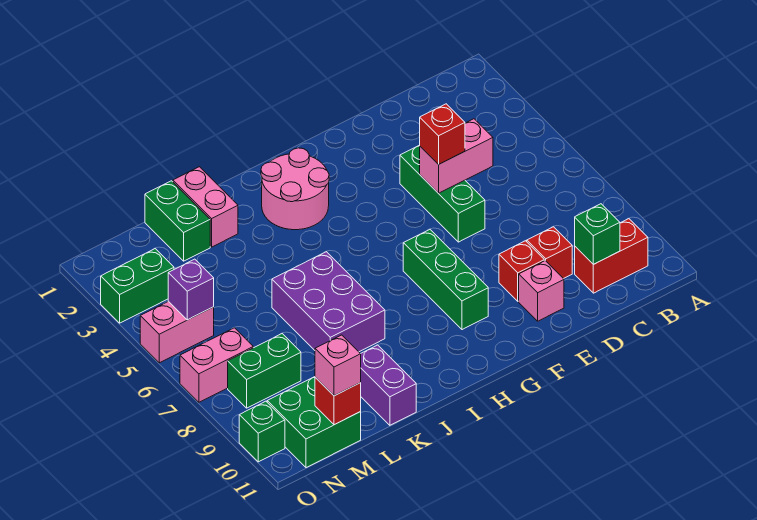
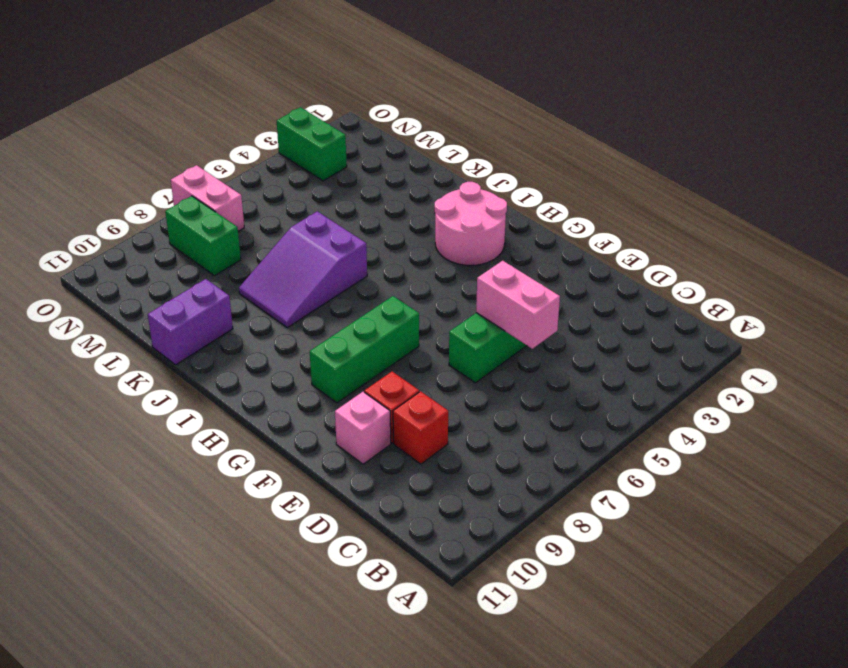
purple slope J6:K8 level 1 top 6 -> purple brick J6:K8 level 1
none -> red brick B10:C10 level 1
none -> pink brick K1:K2 level 1
none -> green brick L1:L2 level 1

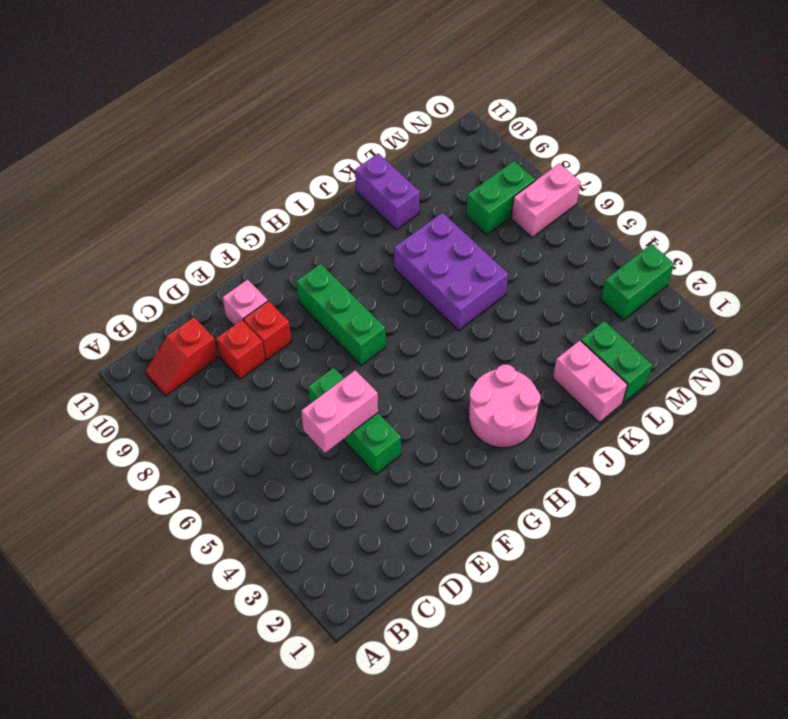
red slope B10:C10 level 1 top C -> red brick B10:C10 level 1
none -> green brick M10:N11 level 1
none -> pink brick N5:O5 level 1
none -> green brick O10 level 1

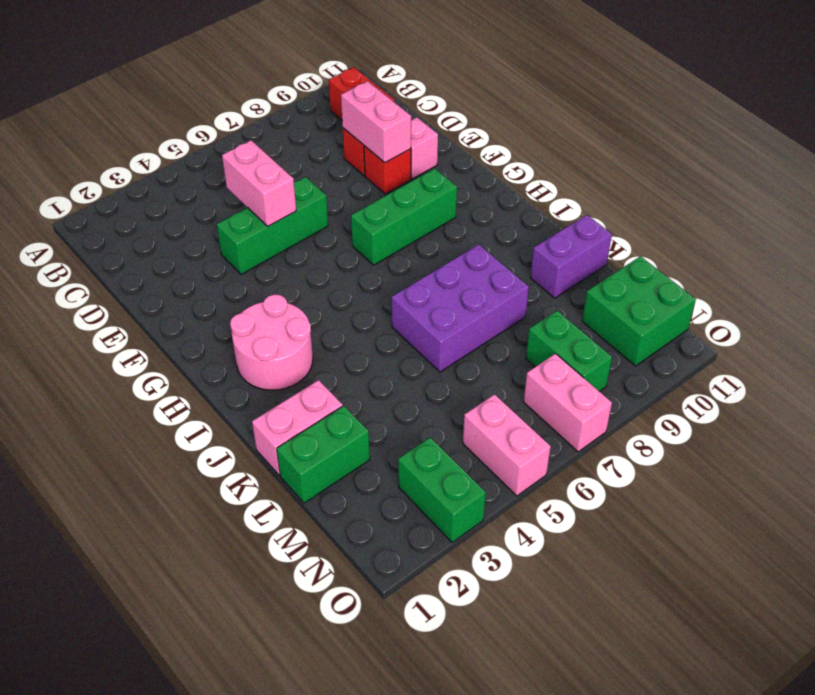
pink brick D9:E9 level 2 -> none
none -> green brick O10 level 1
none -> green brick C10 level 2
none -> red brick M11 level 2

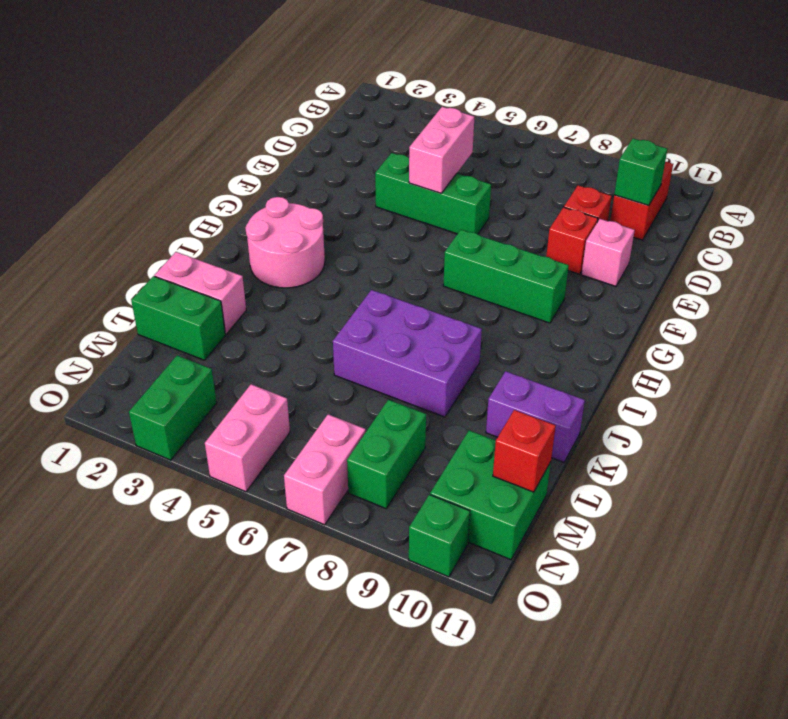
none -> purple brick N5 level 2
none -> red brick E5 level 3
none -> pink brick M11 level 3

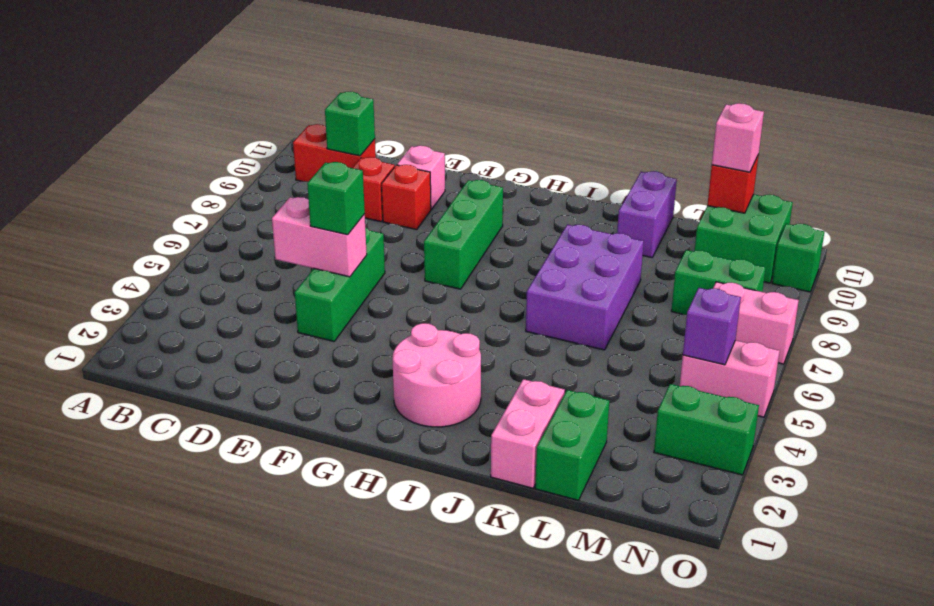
green brick E5 level 3 -> red brick E5 level 3

